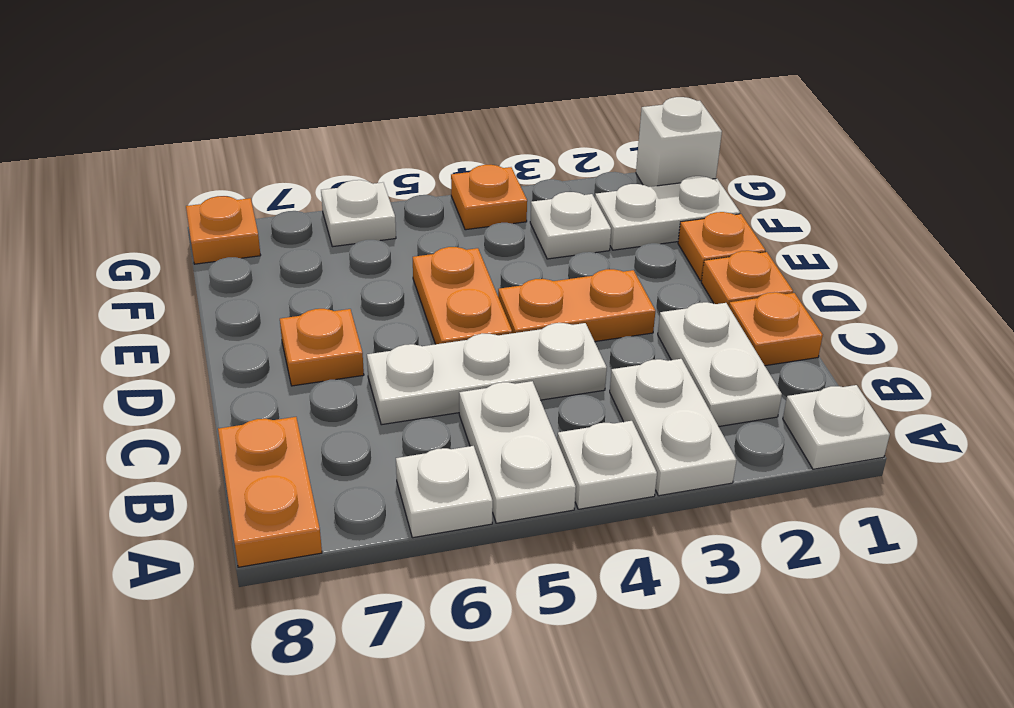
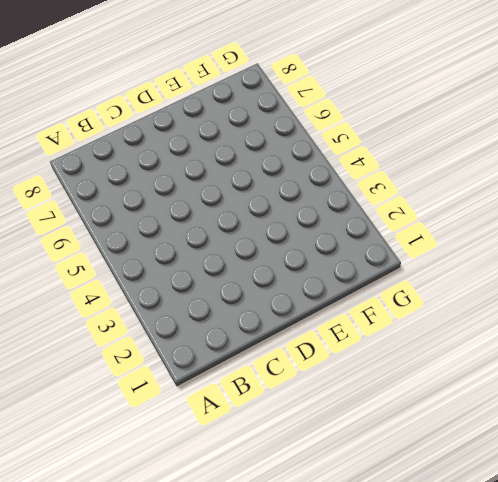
none -> white plate A1 level 1
none -> white plate A3:B3 level 1
none -> white plate A4 level 1

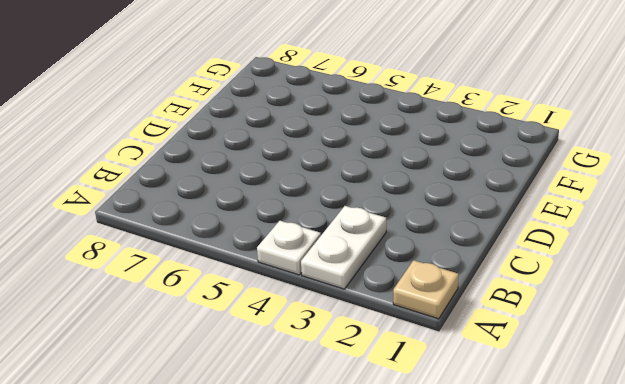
tan plate A1 level 1 -> white plate A1 level 1
none -> white plate A5:B5 level 1
none -> white plate A6 level 1
none -> orange plate A8:B8 level 1

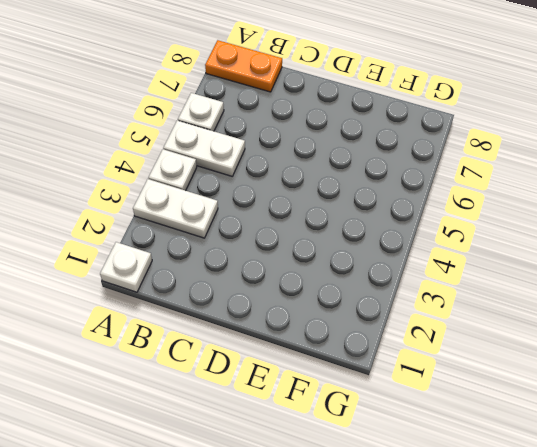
none -> white plate B2:C2 level 1
none -> orange plate C1 level 1
none -> white plate C4:C6 level 1

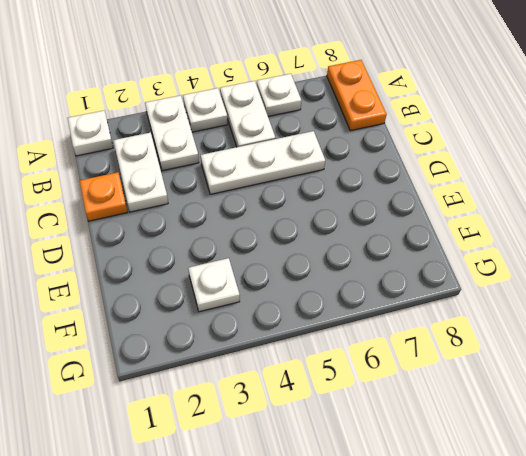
none -> orange plate D1 level 1
none -> orange plate D3:D4 level 1
none -> orange plate D5:E5 level 1

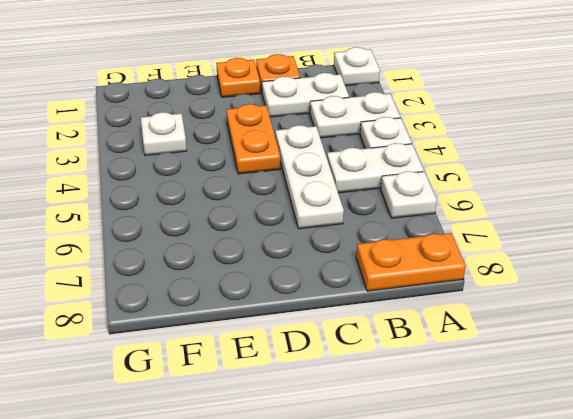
none -> orange plate D5:E5 level 1
none -> orange plate D7 level 1
none -> orange plate E1 level 1

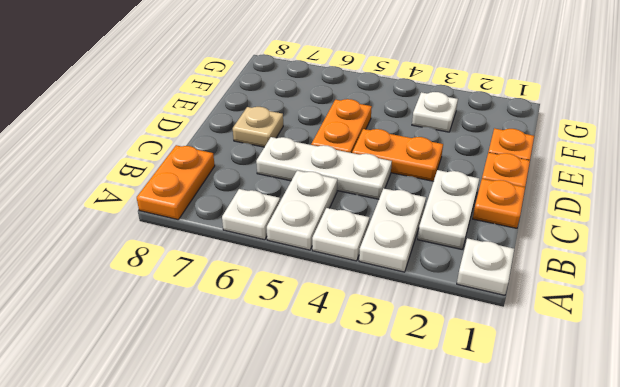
tan plate D7 level 1 -> orange plate D7 level 1
none -> white plate F1:F2 level 1
none -> white brick G1 level 1
none -> orange plate G4 level 1

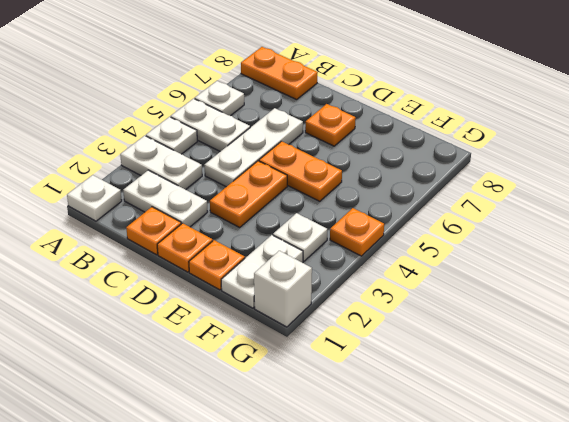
none -> white plate G6 level 1
none -> orange plate G8 level 1

